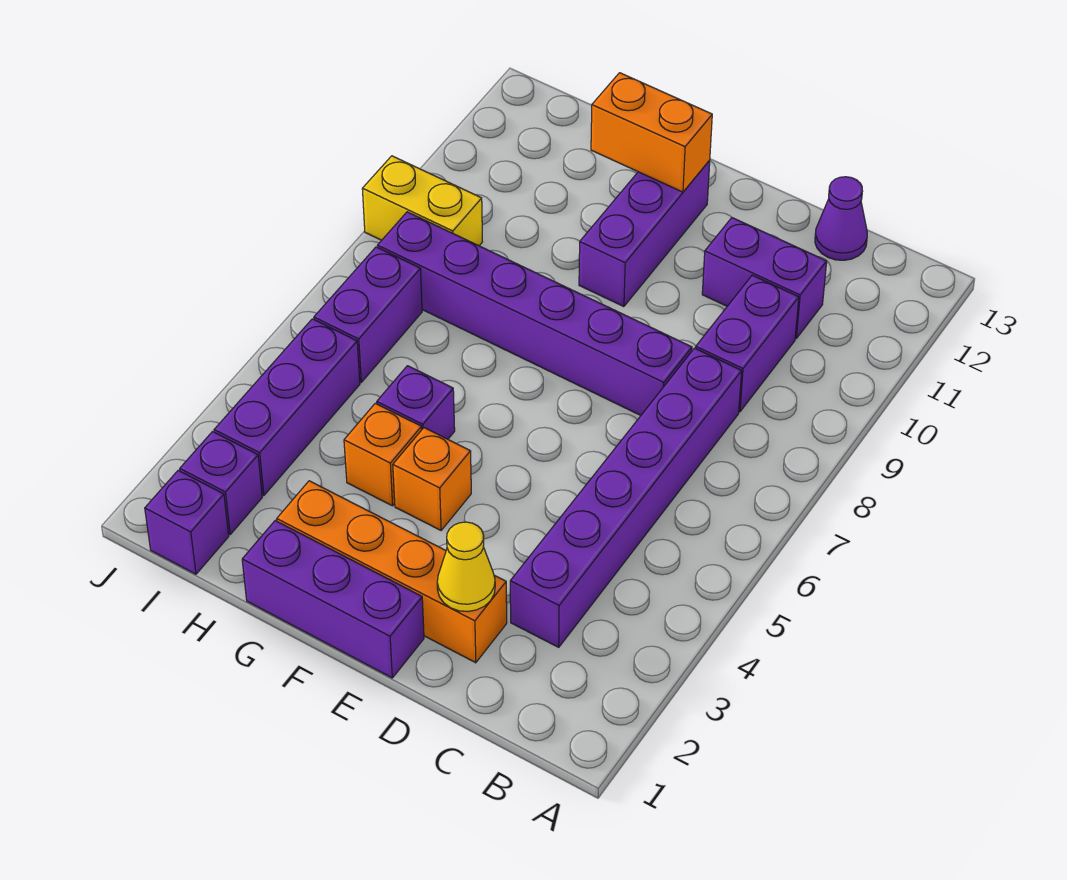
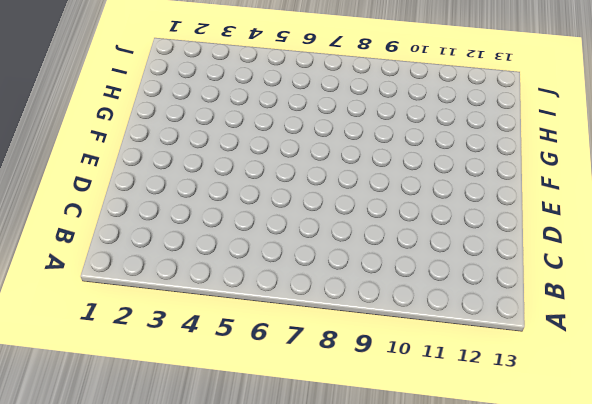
none -> purple brick C3:C8 level 1
none -> purple brick C9:C10 level 1
none -> purple brick C11:D11 level 1

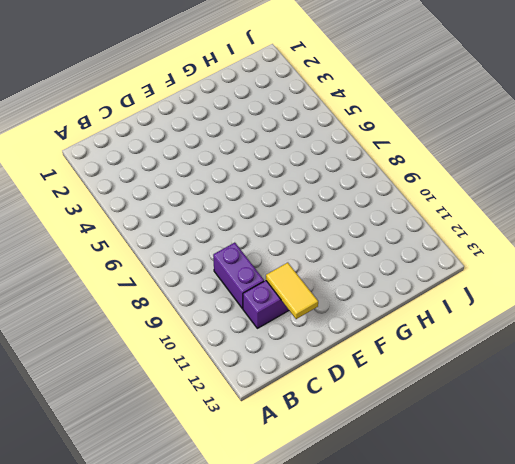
yellow tile D11:D12 level 2 -> none
none -> purple brick C3:C8 level 1
none -> purple cone C13 level 1
none -> orange brick D2:G2 level 1

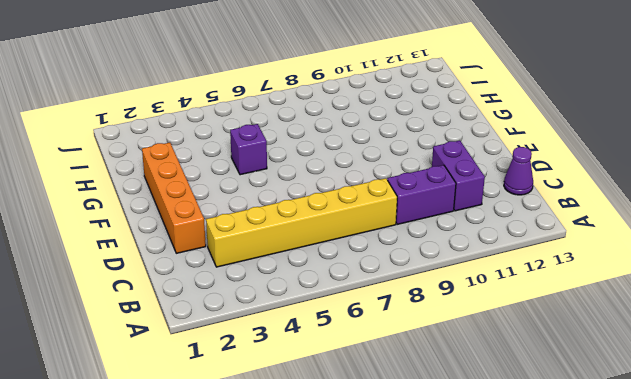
yellow brick C3:C8 level 1 -> purple brick C3:C8 level 1
none -> purple brick D8:I8 level 1
none -> purple brick E1:G1 level 1
none -> orange brick F4 level 1

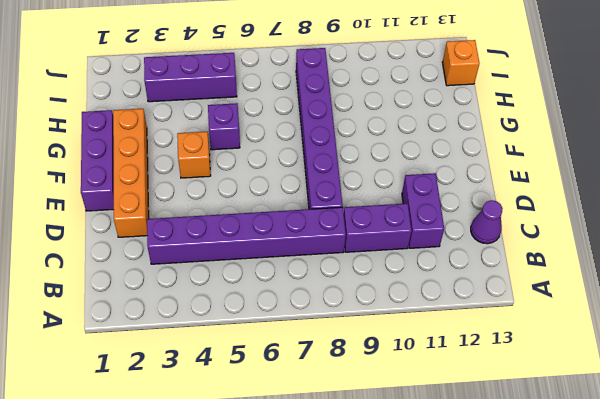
orange brick I13 level 1 -> orange brick G4 level 1
none -> purple brick F10:F12 level 1
none -> purple brick I1 level 1
none -> purple brick I2 level 1

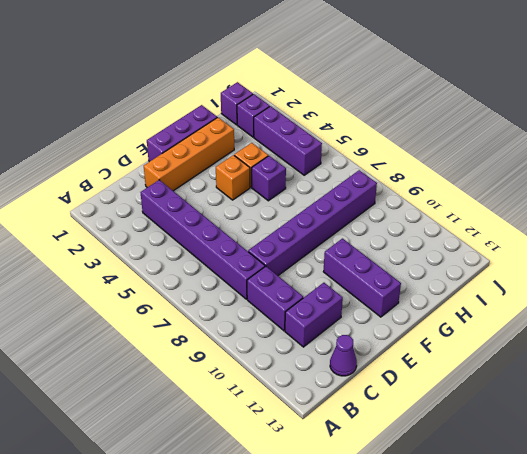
none -> purple brick I6:I7 level 1
none -> yellow brick I9:J9 level 1
none -> yellow cone D2 level 2

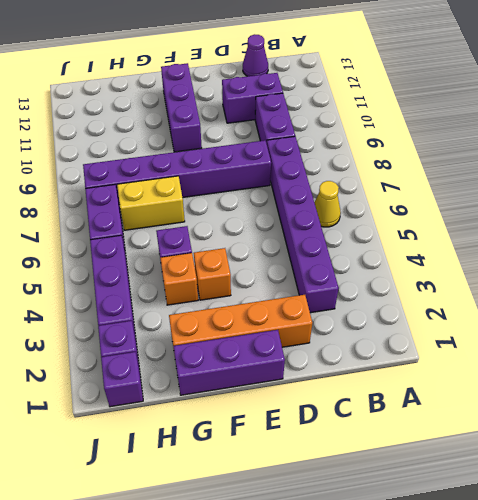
yellow cone B6 level 1 -> yellow cone D2 level 2
yellow brick G7:H7 level 1 -> yellow brick I9:J9 level 1
none -> orange brick F12:G12 level 2

